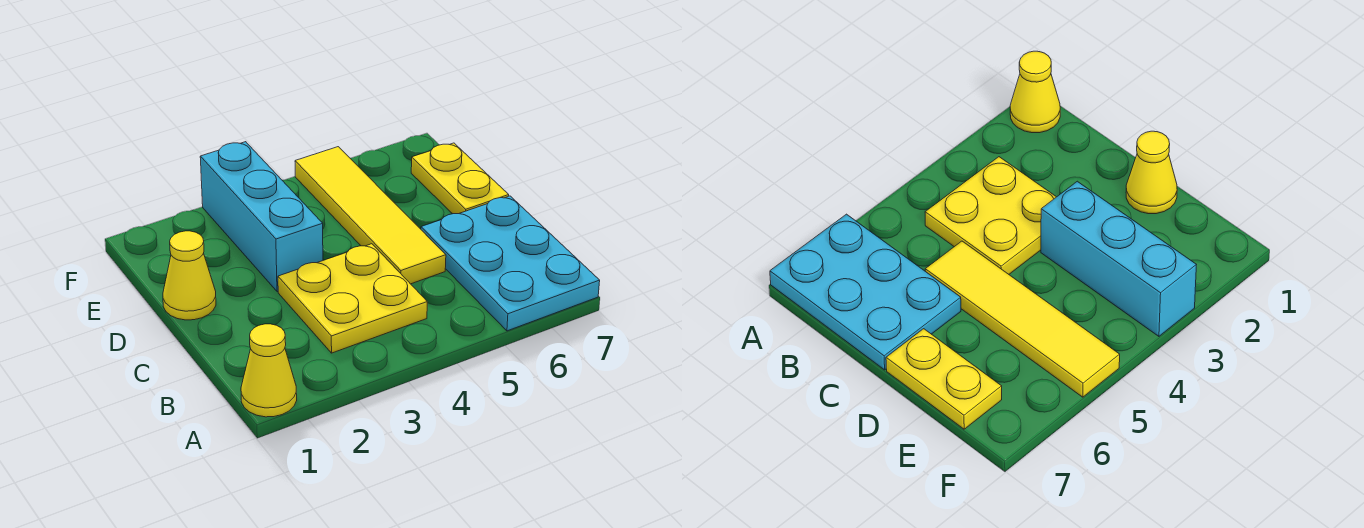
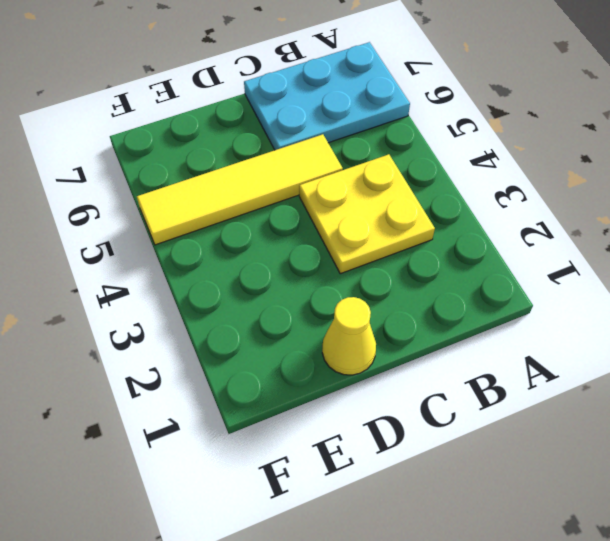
none -> yellow cone A1 level 1
none -> cyan brick D3:F3 level 1

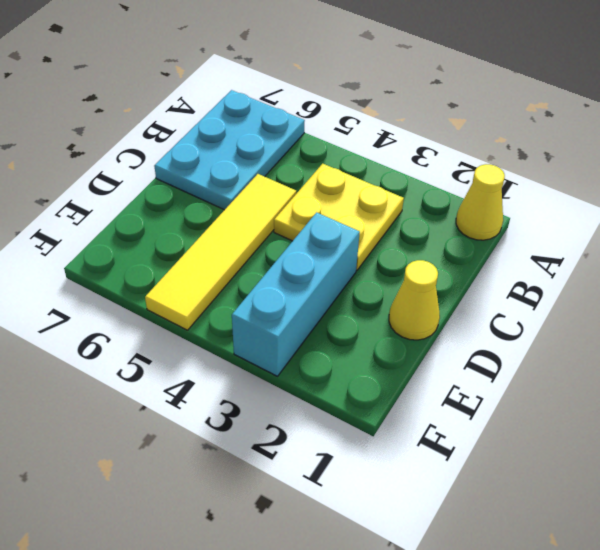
none -> yellow plate D7:E7 level 1

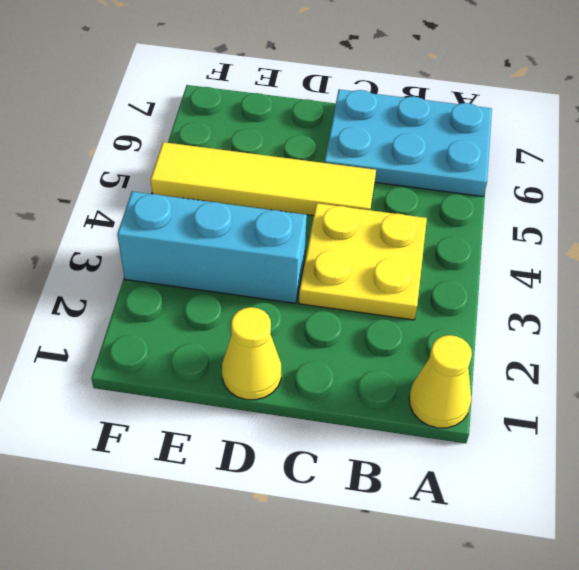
none -> yellow plate D7:E7 level 1

